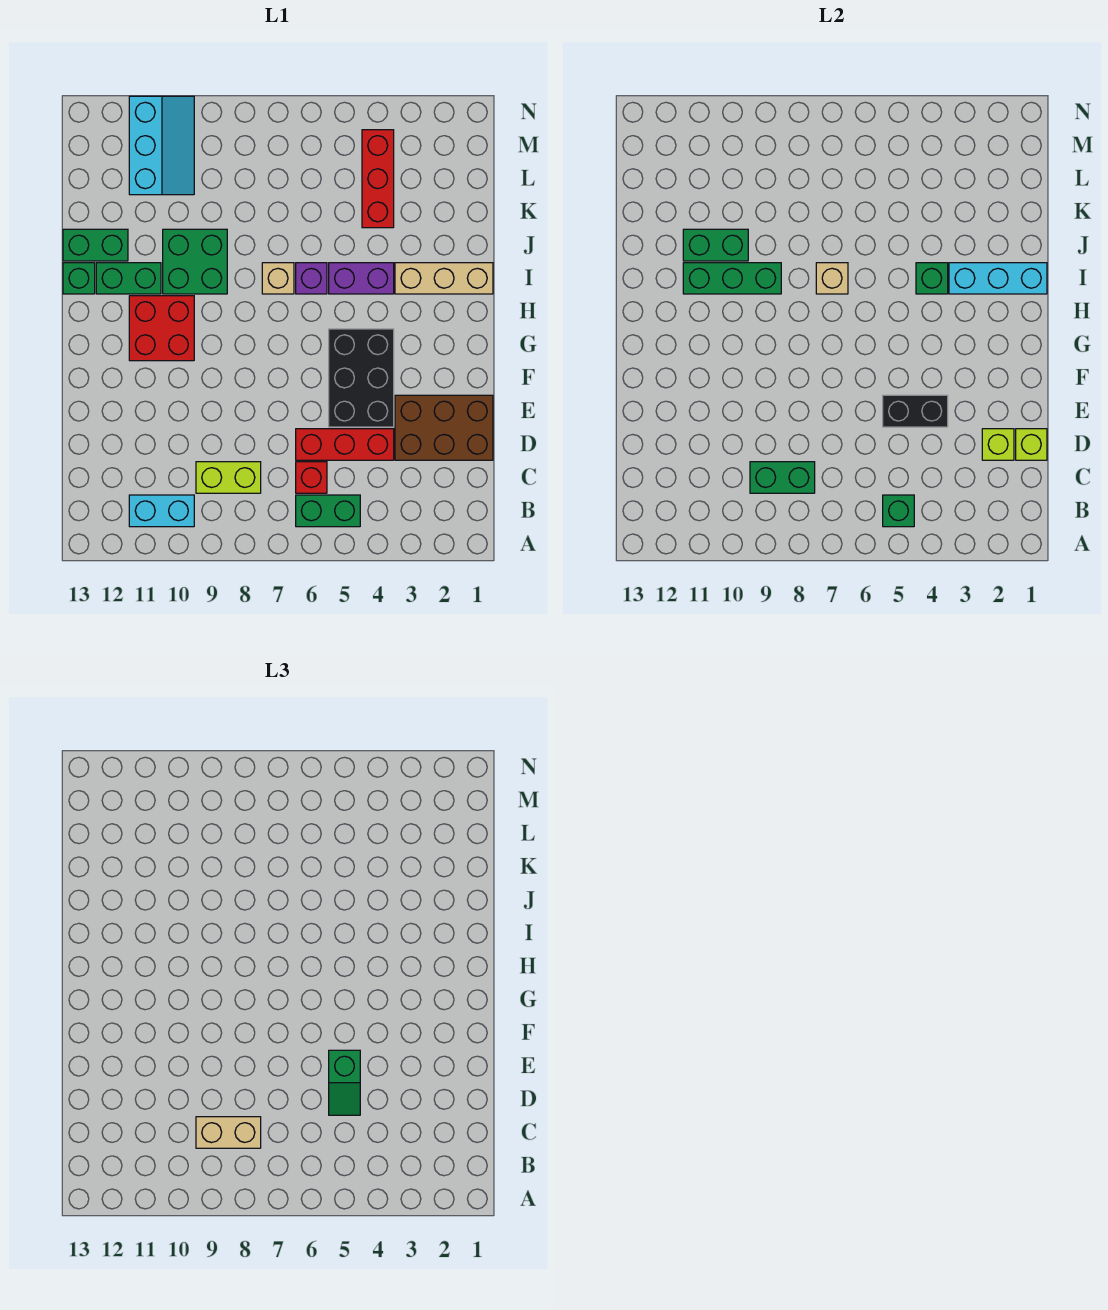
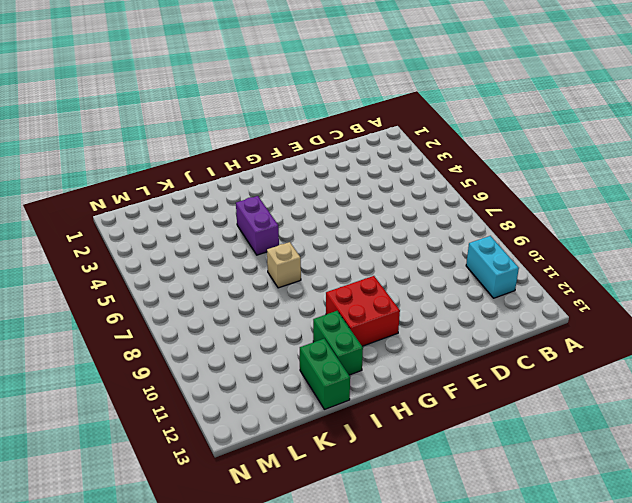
none -> green brick B5:B6 level 1
none -> red brick C6 level 1
none -> lime brick C8:C9 level 1
none -> brown brick D1:E3 level 1

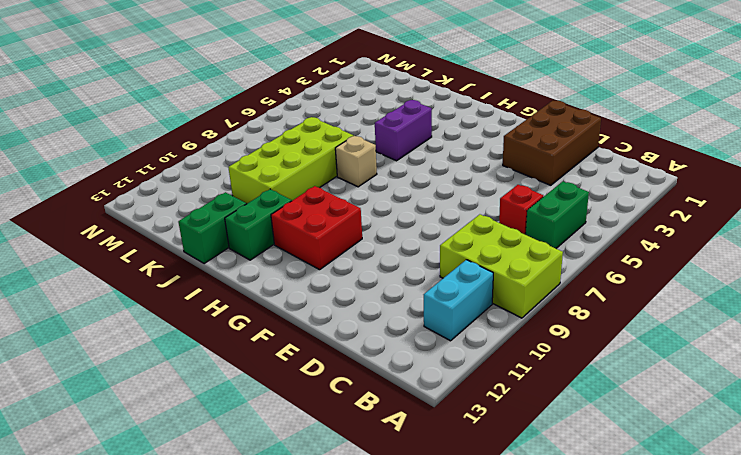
lime brick A8:C9 level 1 -> lime brick C8:C9 level 1
lime brick J7:K10 level 1 -> green brick I9:J10 level 1
none -> red brick D4:D6 level 1
none -> black brick E4:G5 level 1
none -> tan brick I1:I3 level 1
none -> purple brick I6 level 1

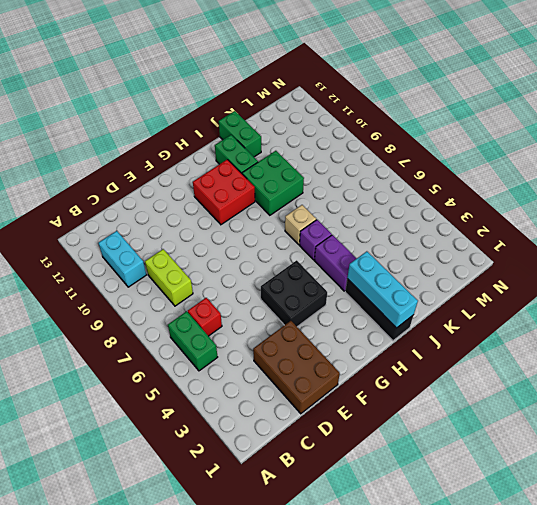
black brick F4:G5 level 1 -> black brick E4:G5 level 1
black brick I1:I3 level 1 -> tan brick I1:I3 level 1
none -> red brick D4:D6 level 1
none -> green brick I13 level 1
none -> red brick K4:M4 level 1
none -> cyan slope L10:N11 level 1 top 11

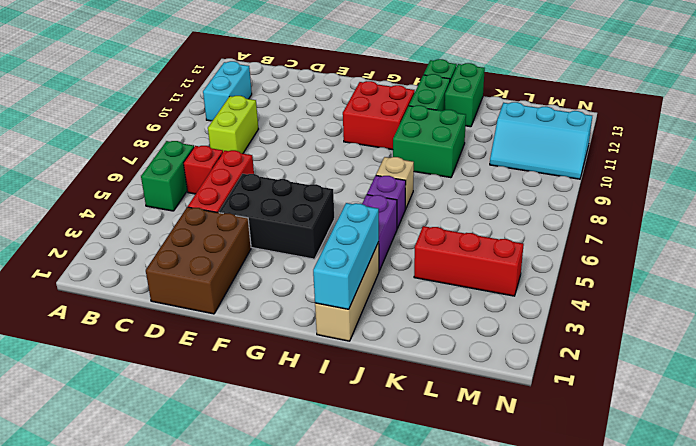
none -> green brick B5 level 2
none -> green brick C8:C9 level 2
none -> lime brick D1 level 2
none -> lime brick D2 level 2

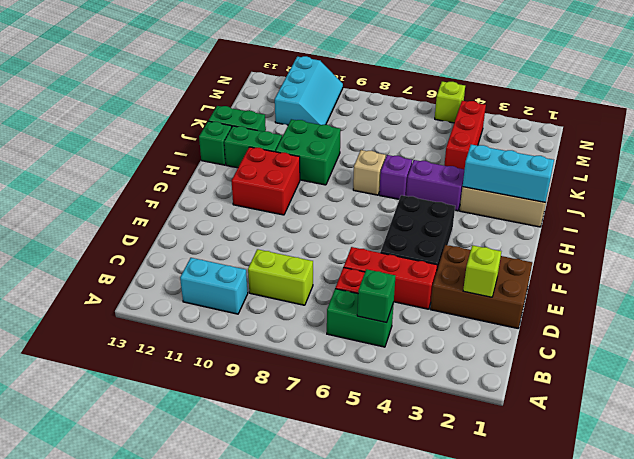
lime brick N5 level 1 -> lime brick D1 level 2
none -> green brick C8:C9 level 2
none -> black brick E4:E5 level 2
none -> green brick I4 level 2
none -> tan brick I7 level 2

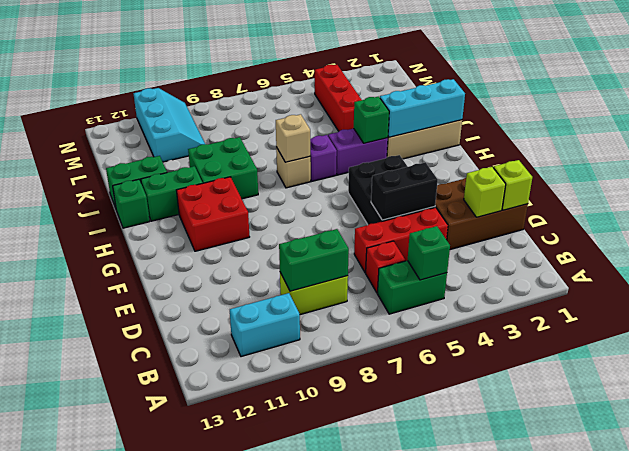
none -> green brick I9:I11 level 2
none -> green brick J10:J11 level 2
none -> tan brick C8:C9 level 3
none -> green slope D5:E5 level 3 top E

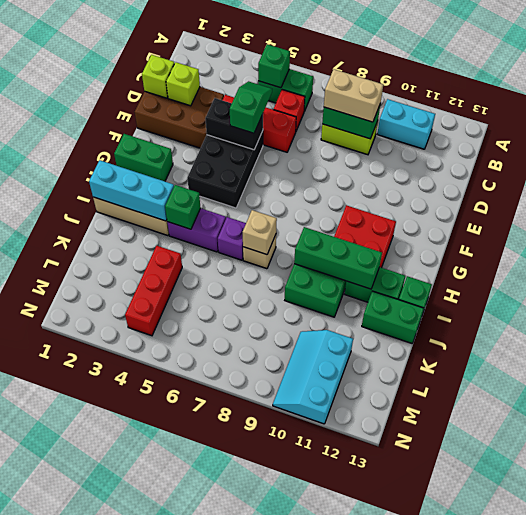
green brick G1:G2 level 1 -> green brick J10:J11 level 2

